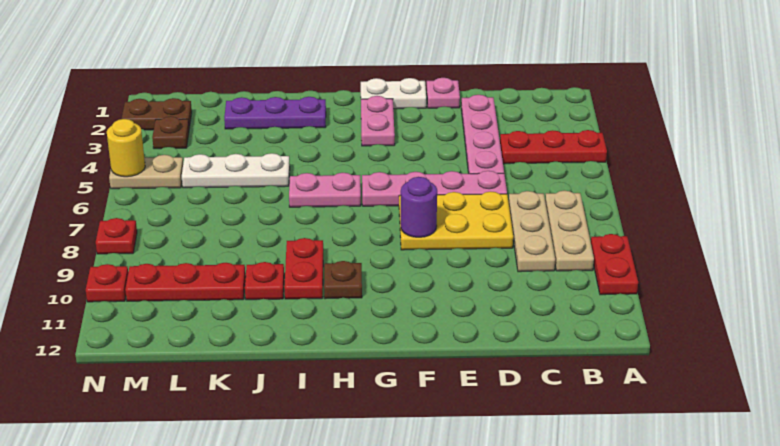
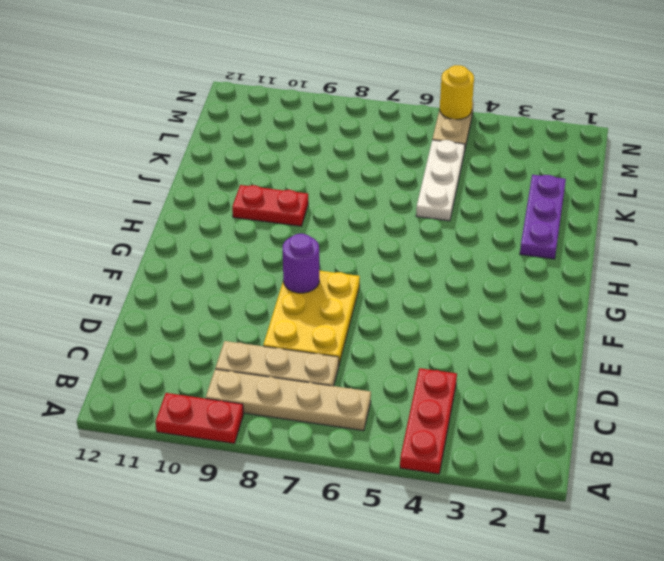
tan plate B6:B9 level 1 -> tan plate B7:B9 level 1
none -> pink plate D2:D5 level 1
none -> pink plate D6:G6 level 1
none -> pink plate E1 level 1

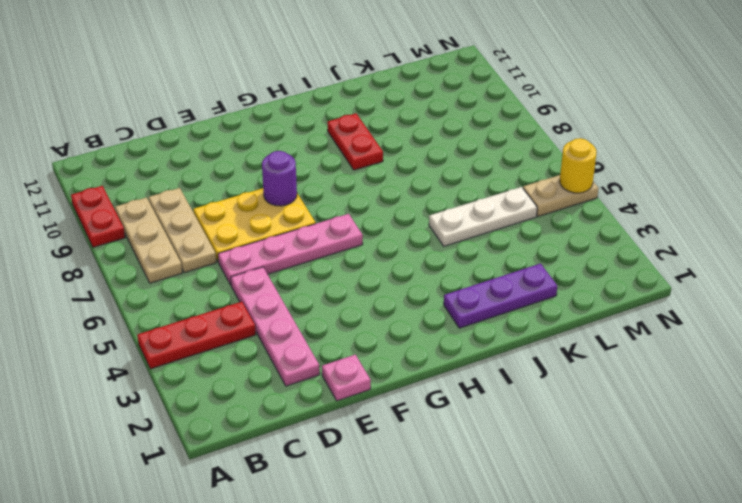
none -> white plate F1:G1 level 1
none -> pink plate G2:G3 level 1
none -> pink plate H6:I6 level 1

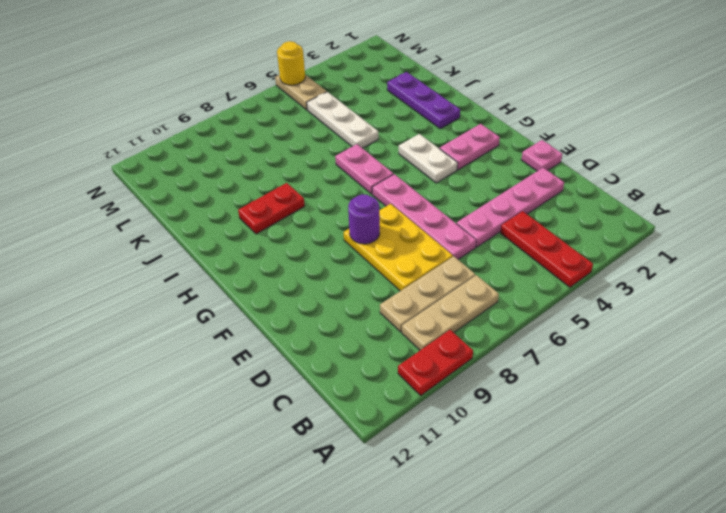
white plate G4:H4 level 1 -> white plate F1:G1 level 1
none -> brown plate H10 level 1
none -> red plate J10 level 1
none -> red plate K10:M10 level 1

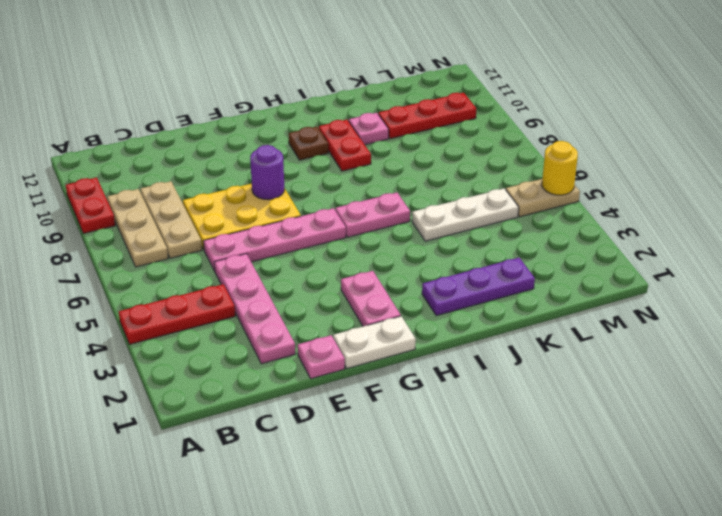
pink plate J10 level 1 -> red plate J10 level 1
none -> brown plate M2:N2 level 1
none -> brown plate M3 level 1
none -> red plate N8 level 1

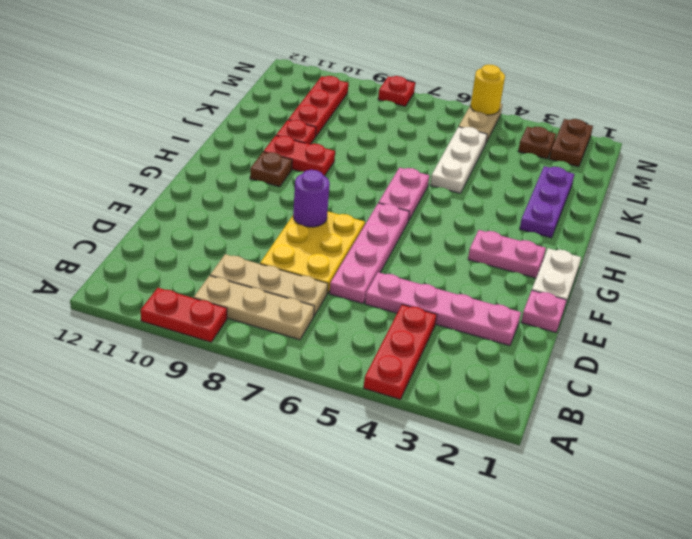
none -> red plate N10 level 1

